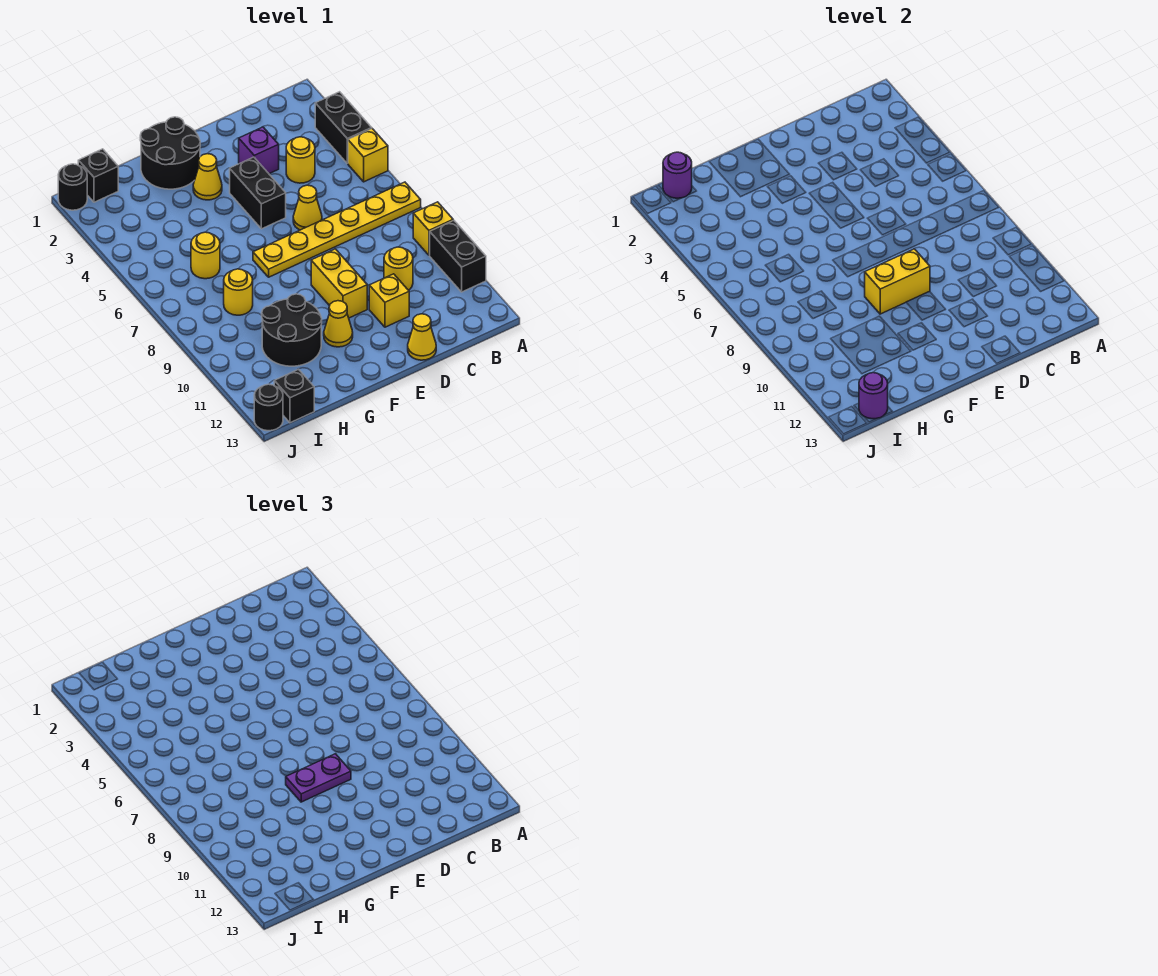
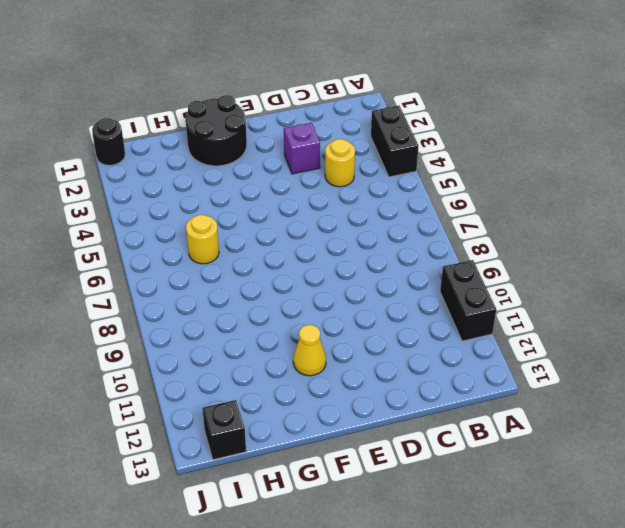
none -> yellow brick A5 level 1
none -> yellow plate A7:F7 level 1
none -> yellow brick A9 level 1

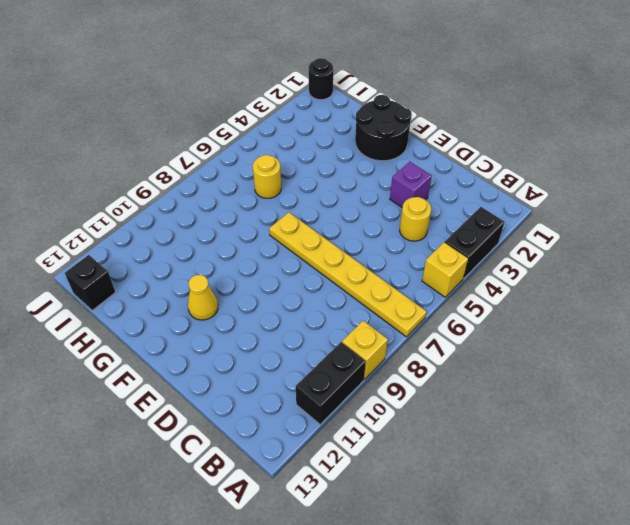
none -> yellow round brick C10 level 1
none -> yellow cone D6 level 1
none -> yellow brick D11 level 1

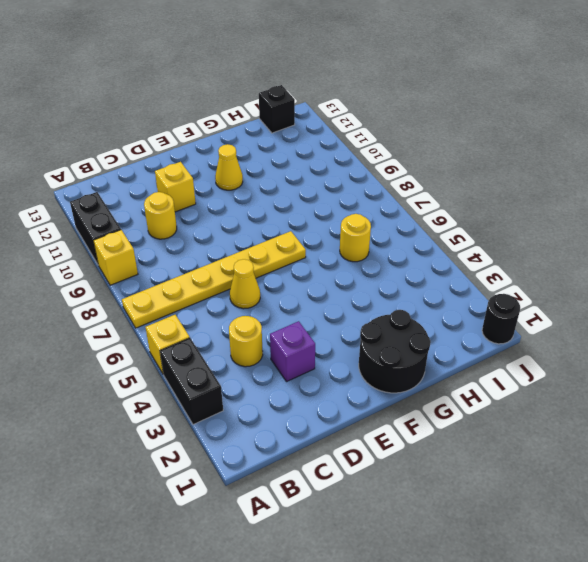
none -> yellow cone D13 level 1
none -> black brick E4:E5 level 1
none -> yellow brick E9:E10 level 1

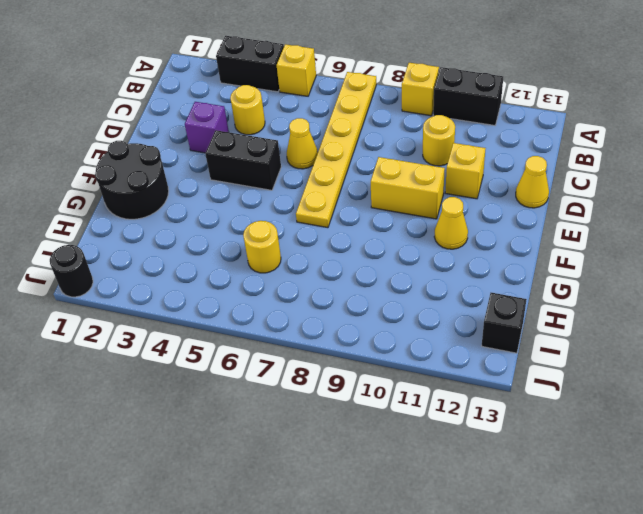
none -> yellow cone F3 level 1
none -> black round brick G10:H11 level 1
none -> yellow round brick H8 level 1

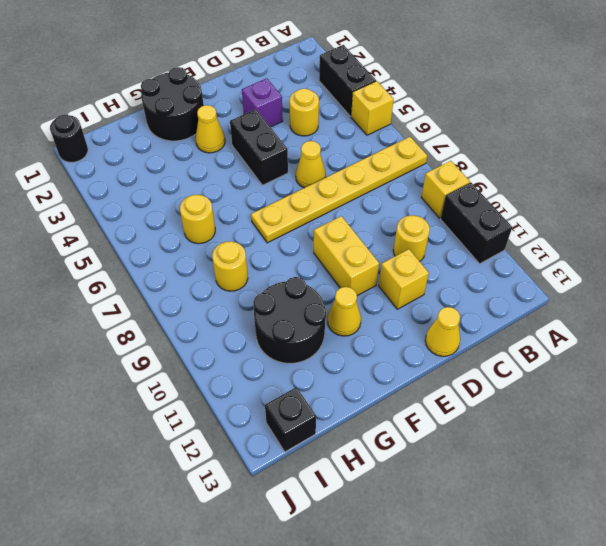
none -> black brick I1 level 1
none -> black round brick J13 level 1
none -> yellow brick E9:F9 level 2

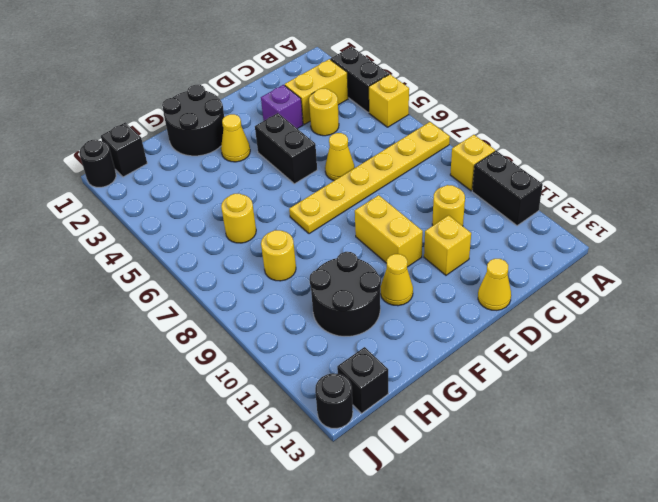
yellow brick B3:C3 level 1 -> yellow brick E9:F9 level 2
none -> purple round brick I1 level 2
none -> purple round brick I13 level 2
none -> purple plate E9:F9 level 3

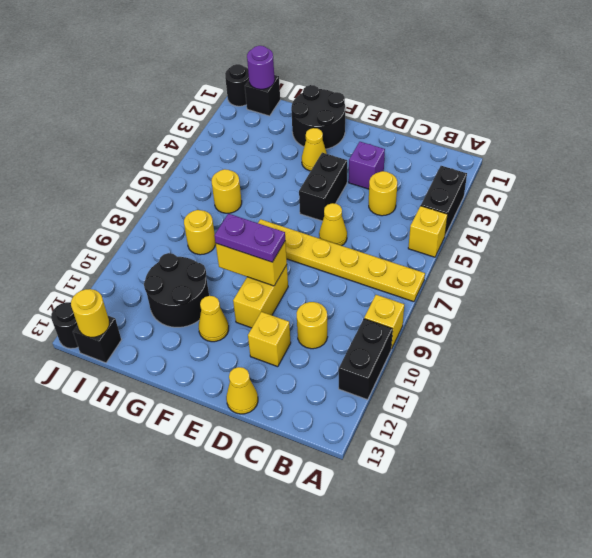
yellow round brick I13 level 2 -> purple round brick I13 level 2

